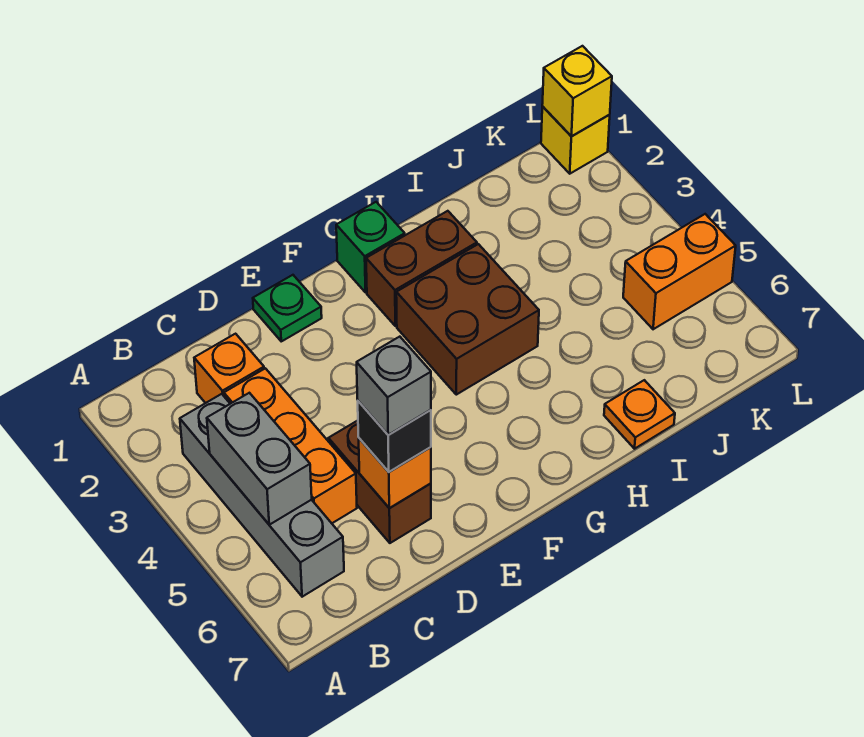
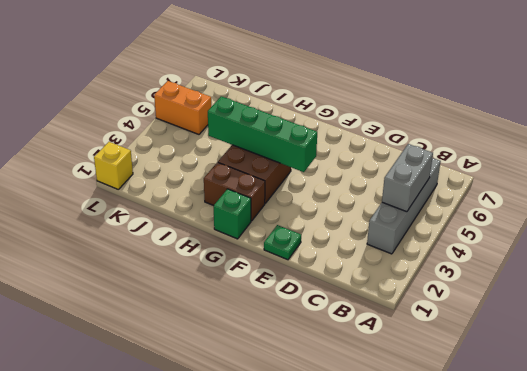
green brick F4:I4 level 2 -> none
none -> orange brick C2 level 1
none -> orange brick C3:C5 level 1
none -> brown brick D5:D6 level 1

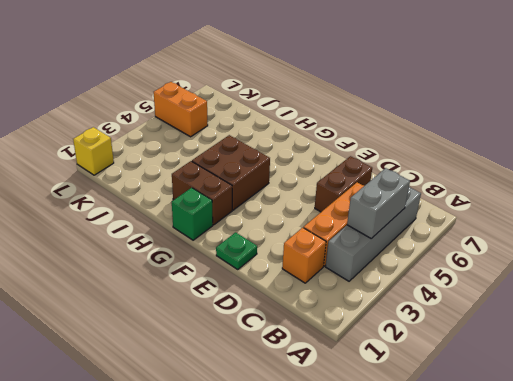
none -> orange plate I7 level 1
none -> orange brick D6 level 2
none -> yellow brick L1 level 2

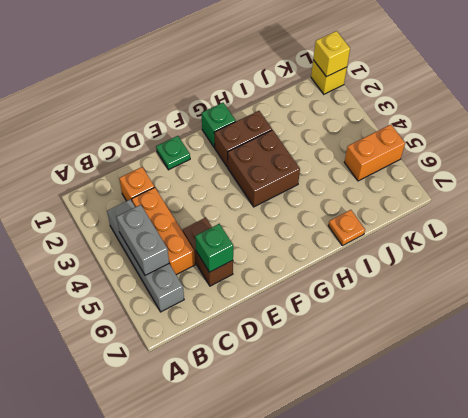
green brick D6 level 2 -> orange brick D6 level 2
none -> black brick D6 level 3
none -> grey brick D6 level 4

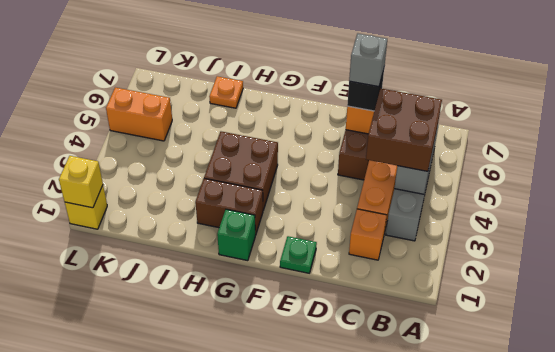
brown brick B4:C5 level 3 -> none

